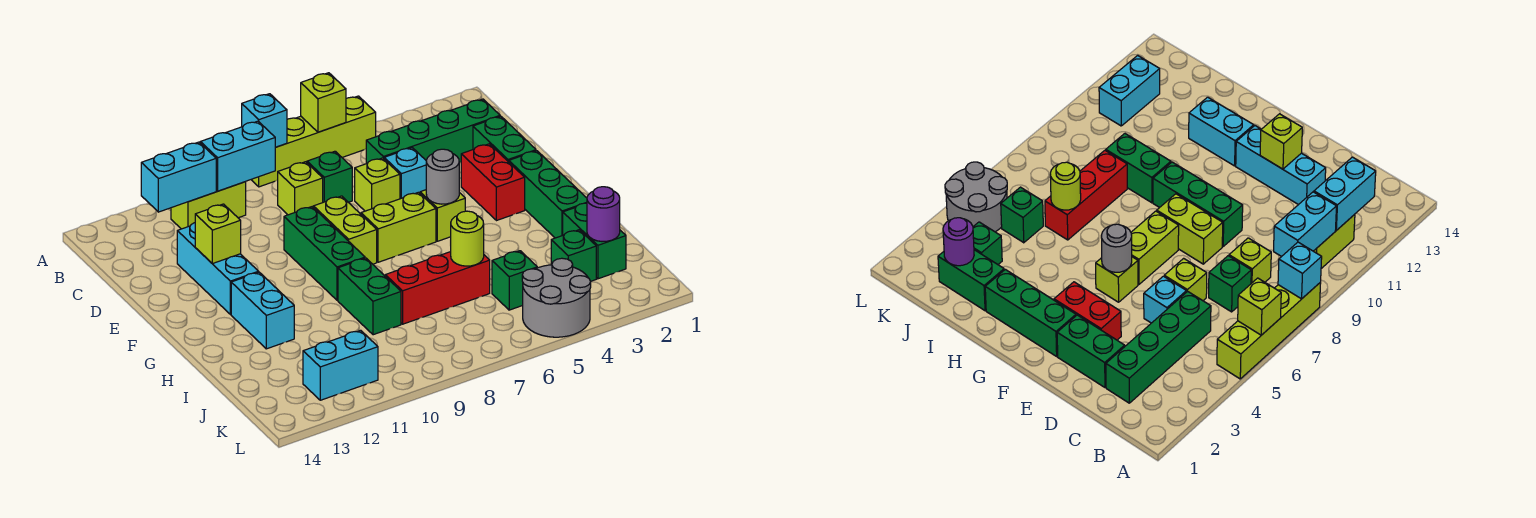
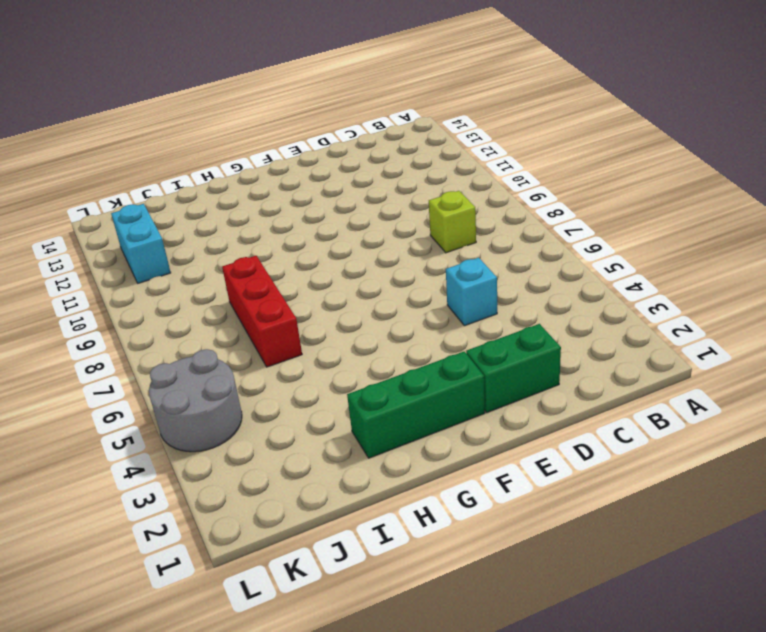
none -> lime brick A5:A8 level 1
none -> lime brick B10:B11 level 1
none -> green brick C2:C5 level 1
none -> green brick C7 level 1

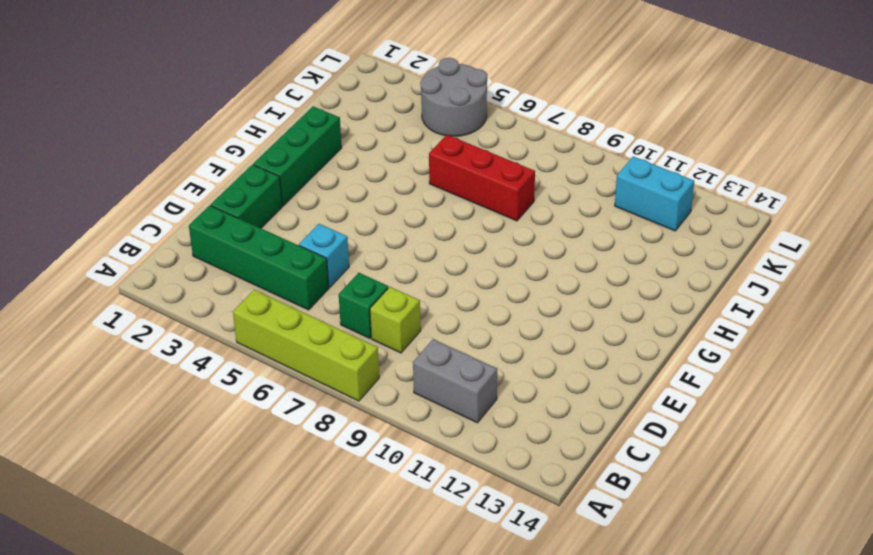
grey brick B10:B11 level 1 -> lime brick B10:B11 level 1
none -> lime brick D6 level 1
none -> cyan brick D12:F12 level 1
none -> red brick E3:F3 level 1
none -> lime brick E8:F8 level 1

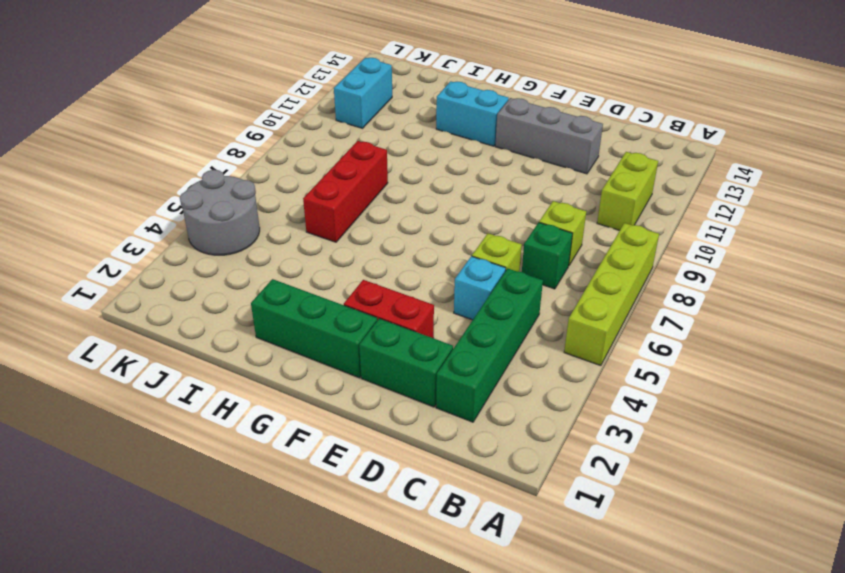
grey brick D12:F12 level 1 -> cyan brick D12:F12 level 1
none -> lime brick E8:F8 level 1
none -> green brick E9:G9 level 1
none -> lime brick F5 level 1
none -> lime brick F6:F7 level 1

